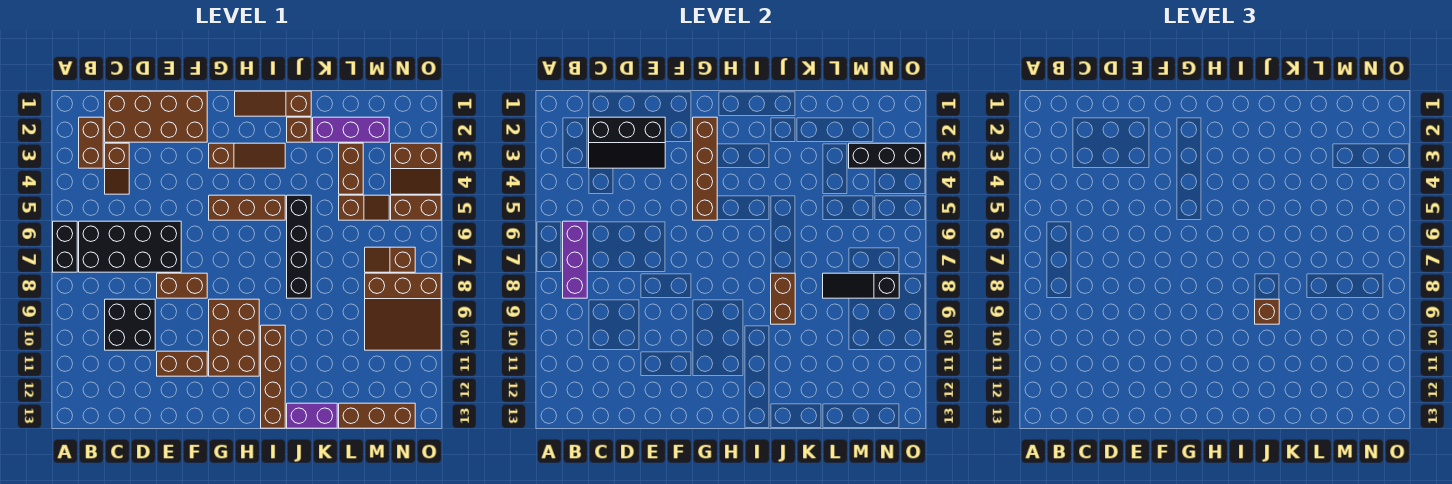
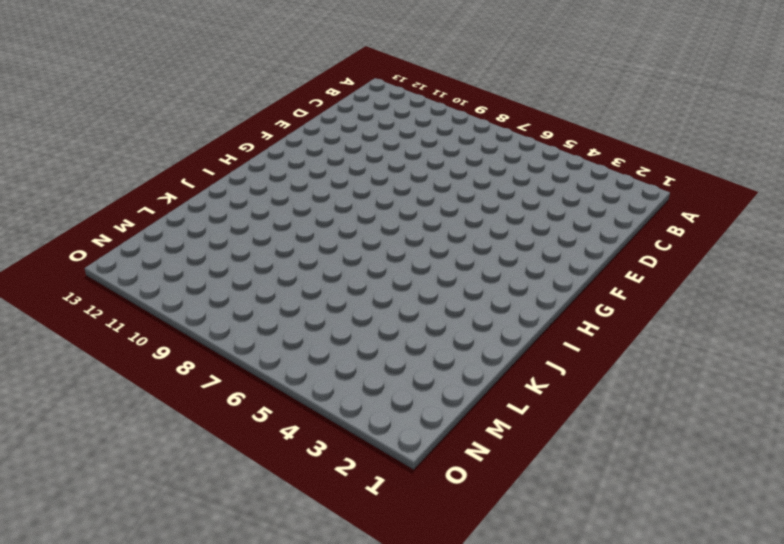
none -> black brick A6:A7 level 1
none -> brown brick B2:B3 level 1
none -> black brick B6:E7 level 1
none -> brown brick C1:F2 level 1

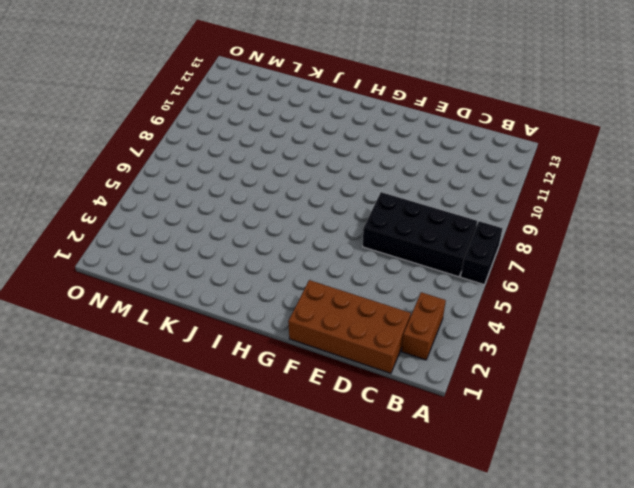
none -> brown slope C3:C4 level 1 top 3
none -> black brick C9:D10 level 1
none -> brown brick E8:F8 level 1
none -> brown brick E11:F11 level 1

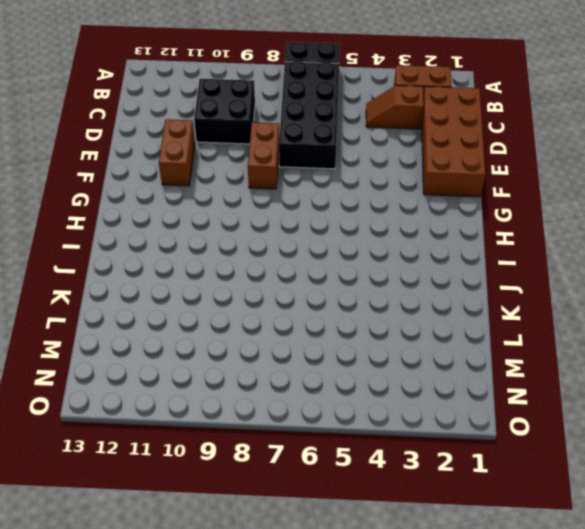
none -> brown slope G3:I3 level 1 top G
none -> brown brick G5:I5 level 1
none -> brown brick G9:H11 level 1
none -> brown slope H1:J1 level 1 top J

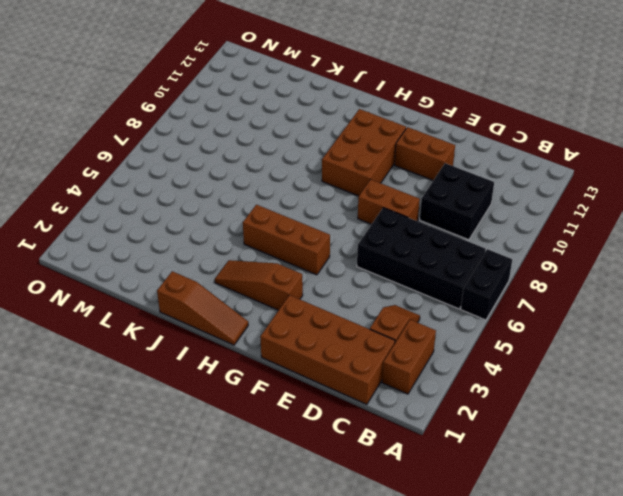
none -> brown brick I10:I13 level 1
none -> brown brick J2 level 1
none -> black brick J5:J8 level 1
none -> purple brick J13:K13 level 1

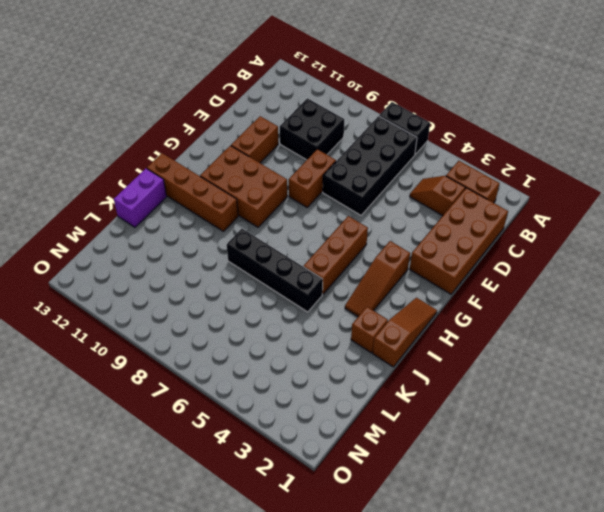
none -> purple brick K2:M2 level 1
none -> brown brick L3:L4 level 1
none -> brown slope L5:M5 level 1 top L
none -> brown brick L13:N13 level 1

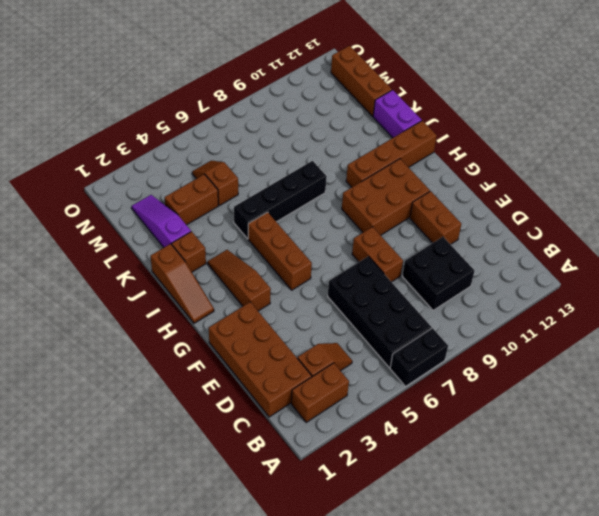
purple slope K2:M2 level 1 top K -> purple brick K2:M2 level 1
none -> brown slope M7:N7 level 1 top N
none -> brown slope M8:O10 level 1 top 8
none -> brown slope N3:O4 level 1 top 3
none -> brown brick N5:O5 level 1

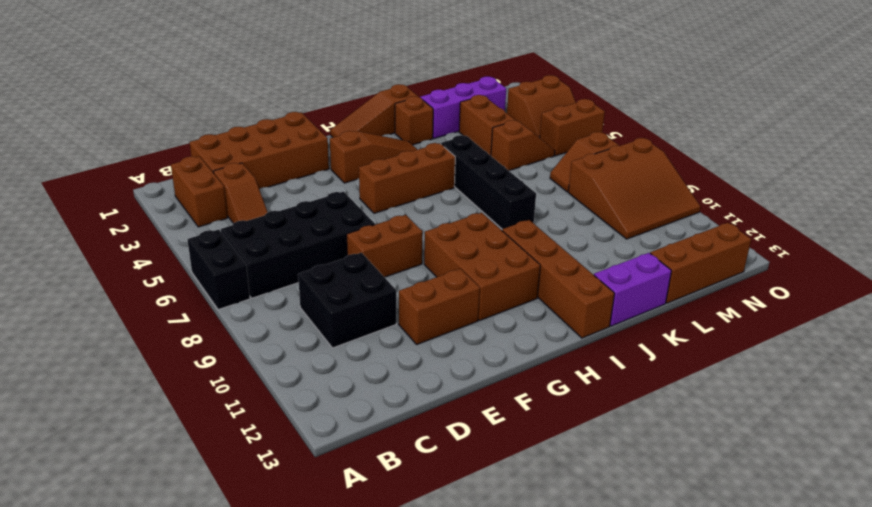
none -> purple brick B6:B8 level 2
none -> black slope C2:E3 level 2 top 2
none -> brown brick G2:G5 level 2
none -> brown brick J8:J9 level 2

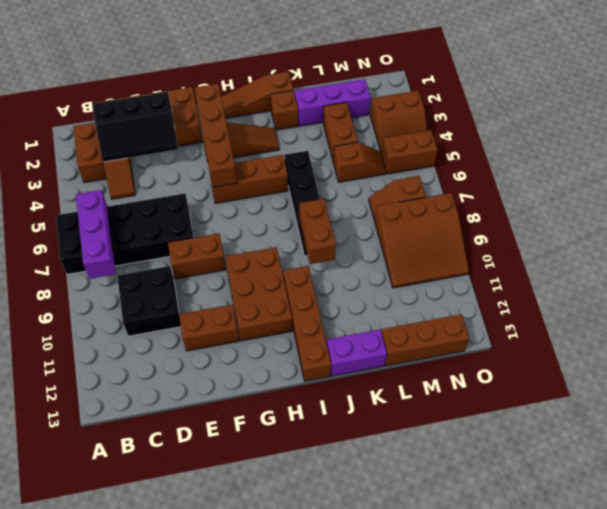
none -> black slope L8:N8 level 2 top N
none -> black brick M3:O3 level 2
none -> brown brick J9 level 3

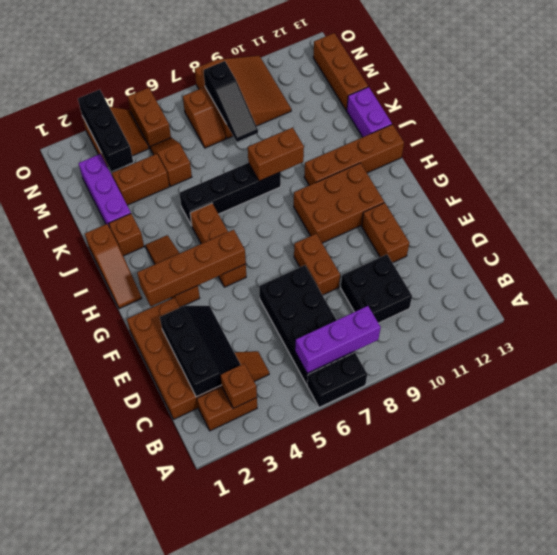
brown brick B3 level 2 -> brown brick J9 level 3

